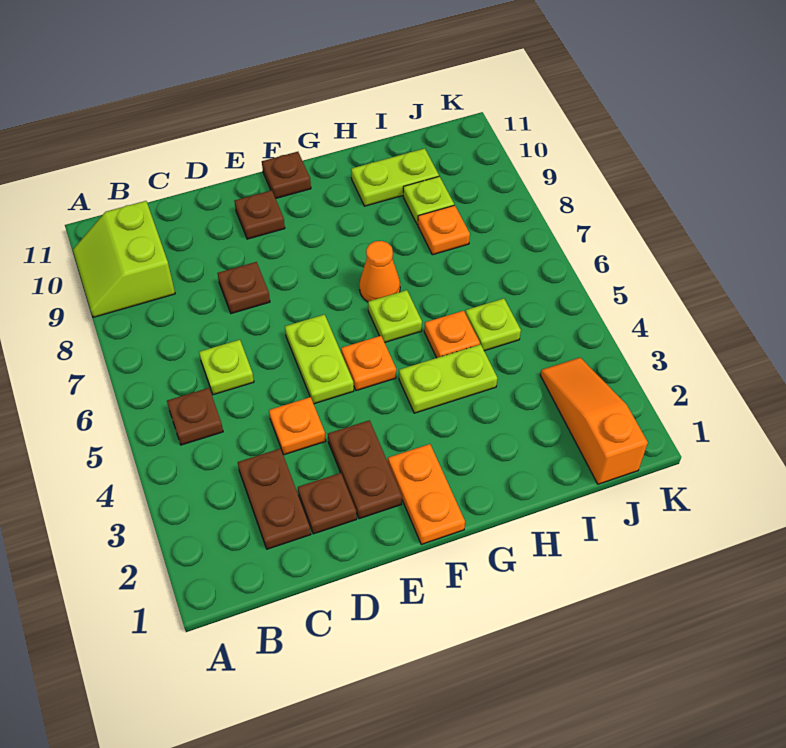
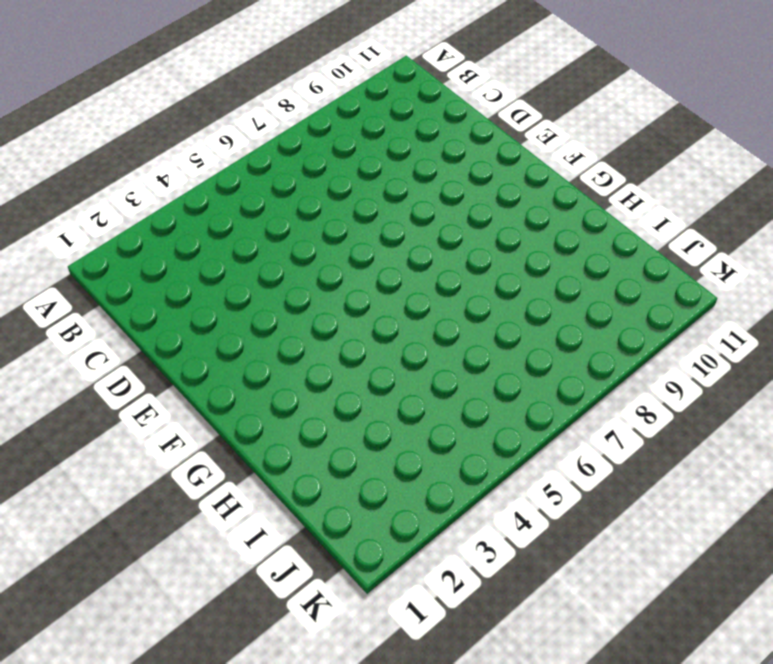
none -> lime slope A9:B10 level 1 top B
none -> brown plate B5 level 1
none -> brown plate C2:C3 level 1

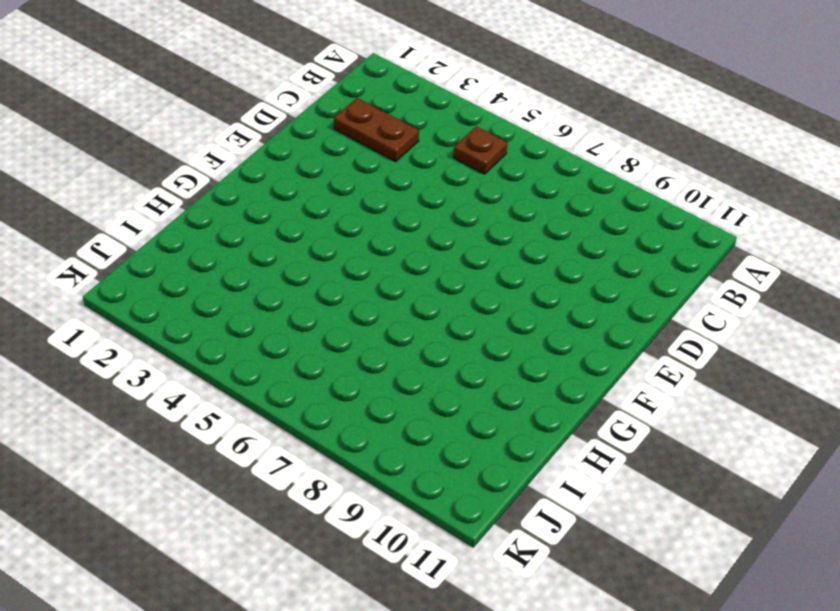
none -> lime slope A9:B10 level 1 top B
none -> lime plate C6 level 1
none -> brown plate D2 level 1

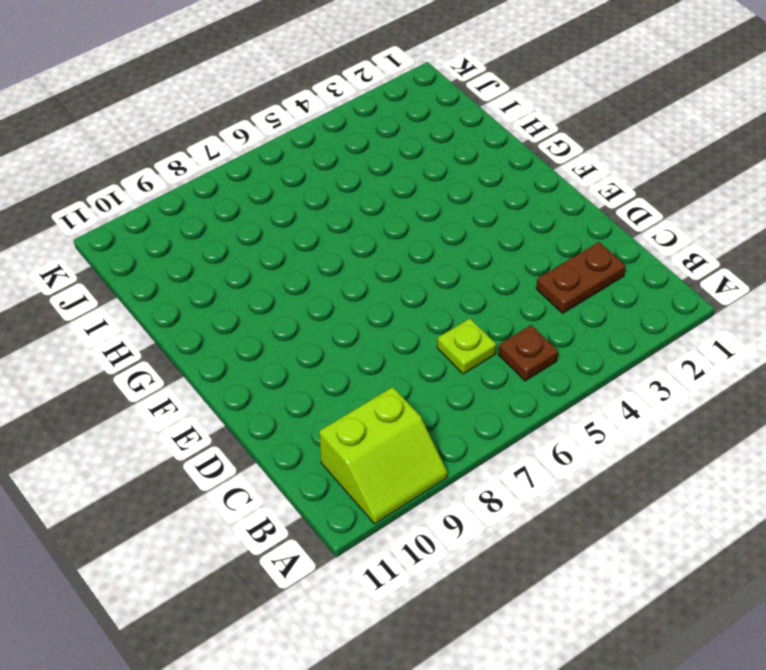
none -> brown plate D2 level 1
none -> orange plate D4 level 1
none -> brown plate D8 level 1

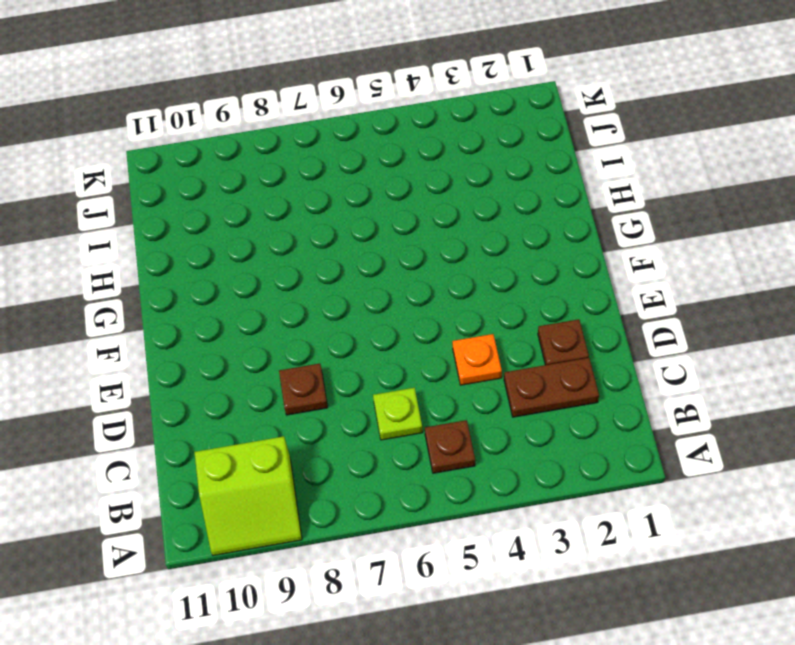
none -> brown plate E2:E3 level 1
none -> lime plate E5:E6 level 1
none -> brown plate E10 level 1

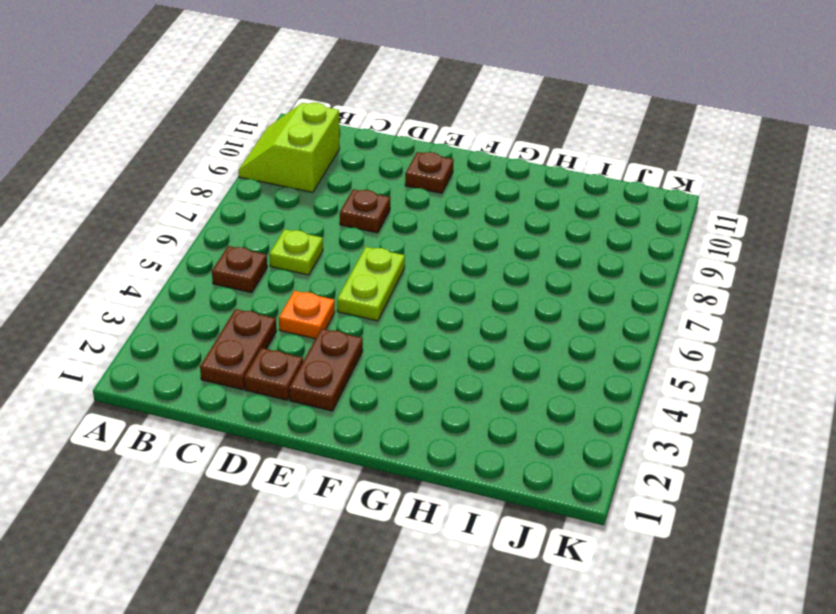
none -> orange plate F1:F2 level 1
none -> orange plate F5 level 1
none -> brown plate F11 level 1

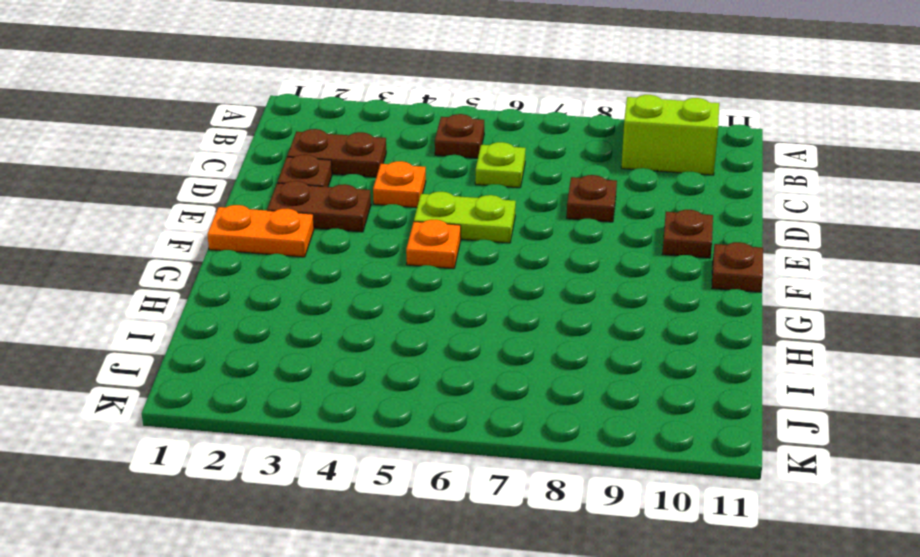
none -> lime plate G4:H4 level 1
none -> lime plate G6 level 1
none -> orange cone G7 level 1

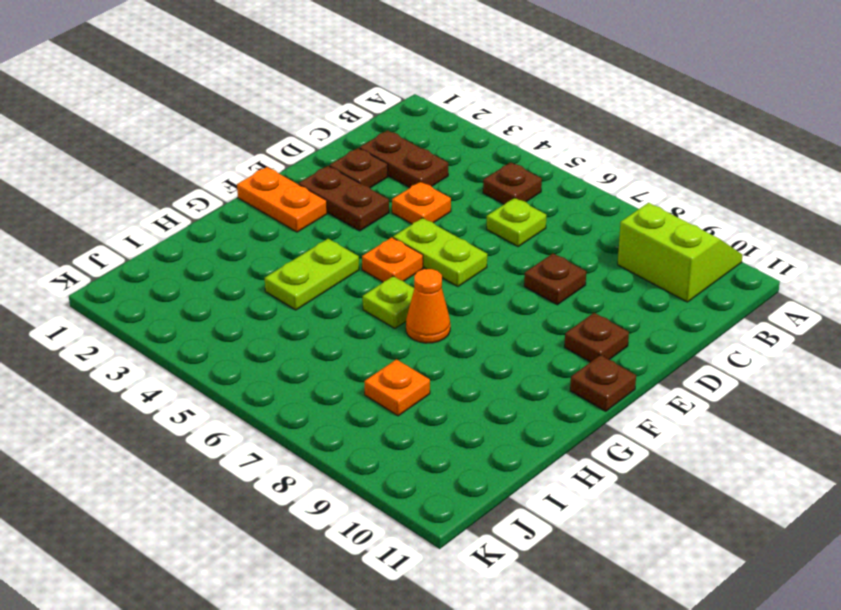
none -> orange plate H5 level 1
none -> lime plate H10:I10 level 1
none -> lime plate I5 level 1

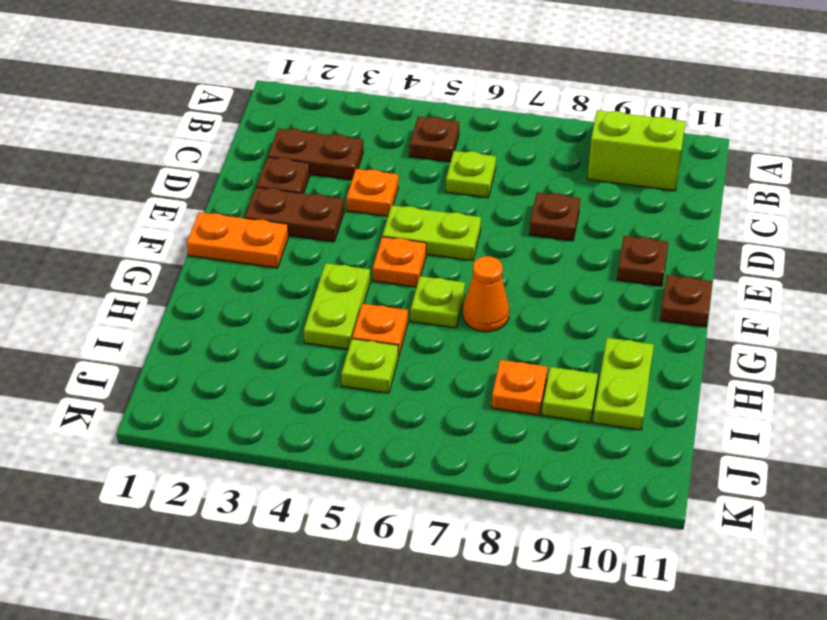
none -> orange slope J1:J3 level 1 top 1

